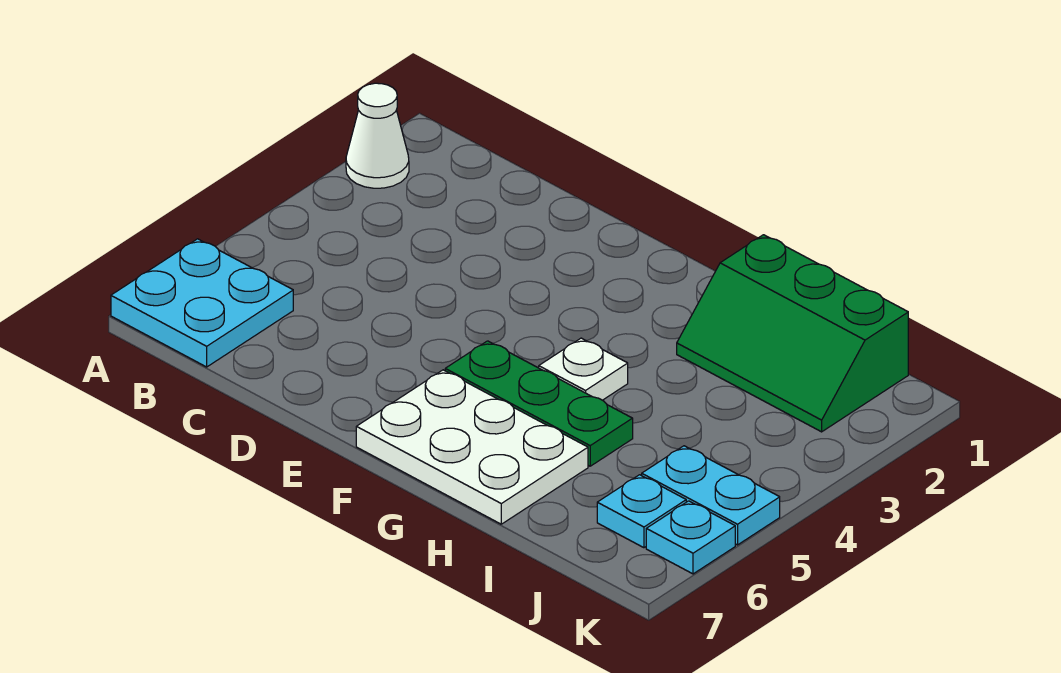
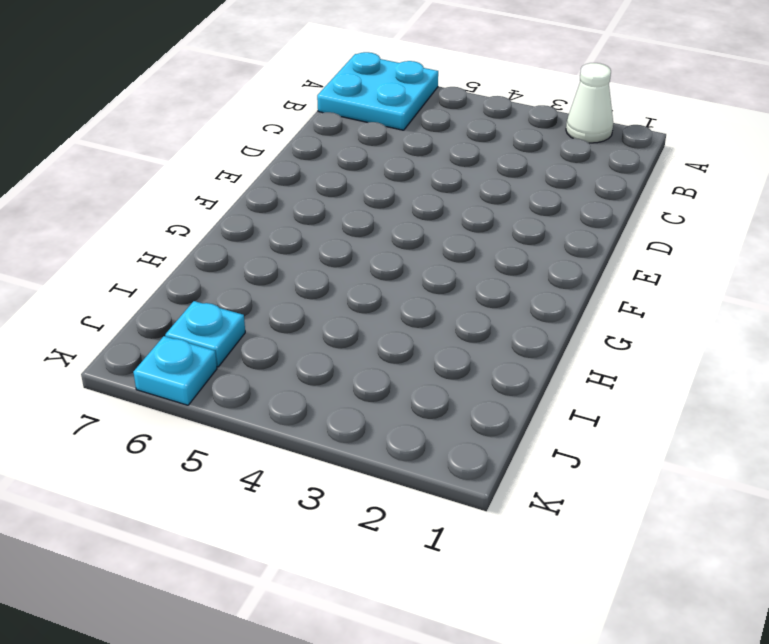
none -> green plate F5:H5 level 1
none -> white plate F6:H7 level 1

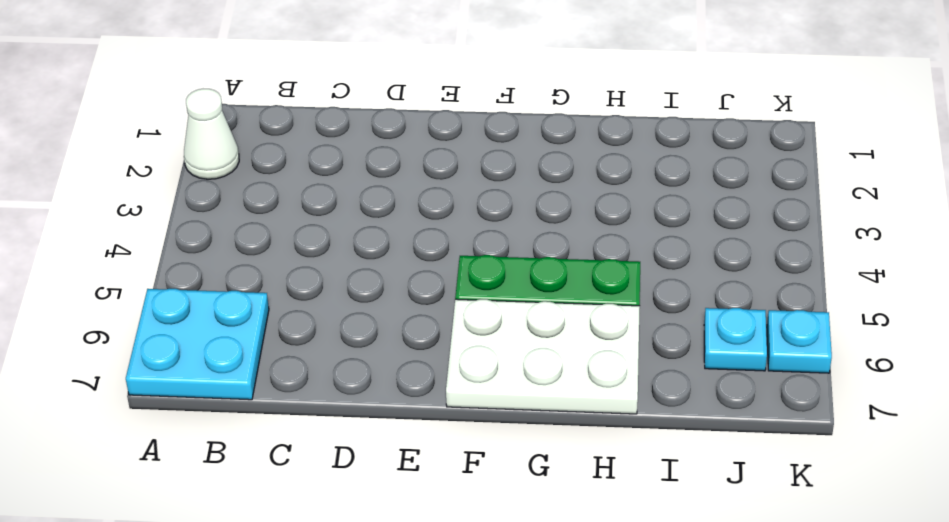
none -> white plate G4 level 1
none -> green slope H1:J2 level 1 top 1

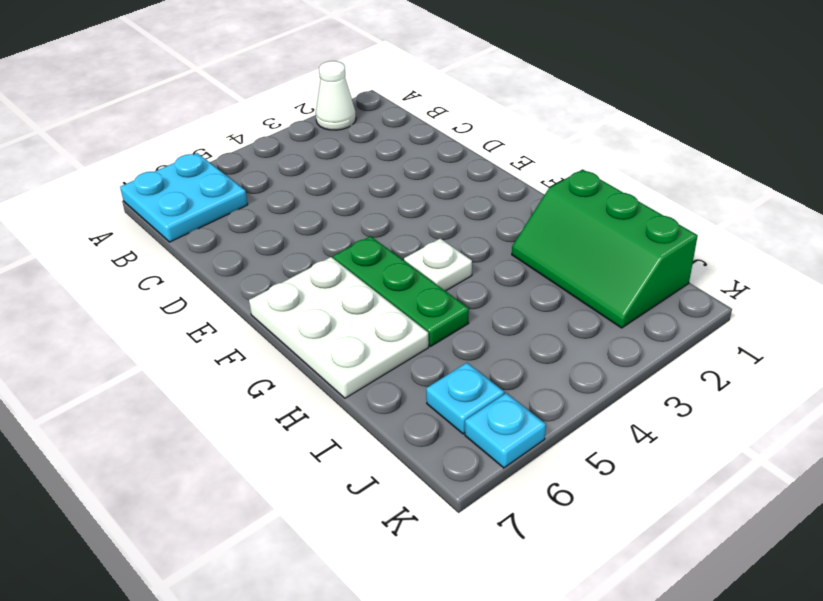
none -> cyan plate J5:K5 level 1

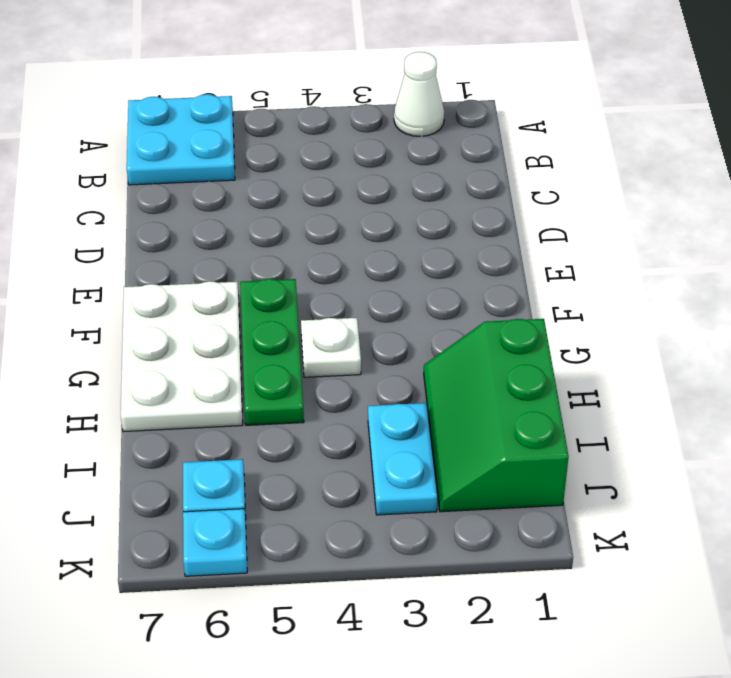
cyan plate I3:J3 level 1 -> cyan plate J5:K5 level 1

